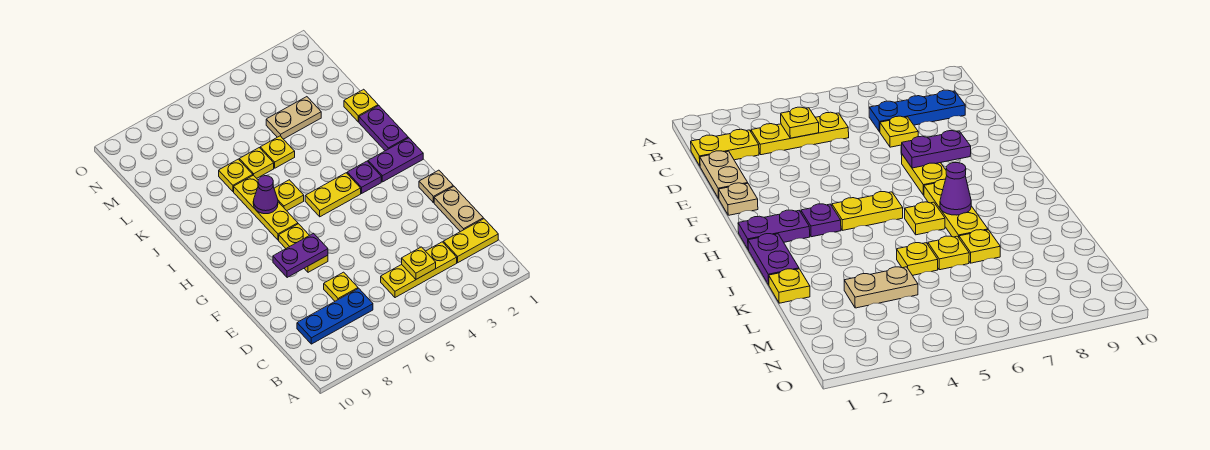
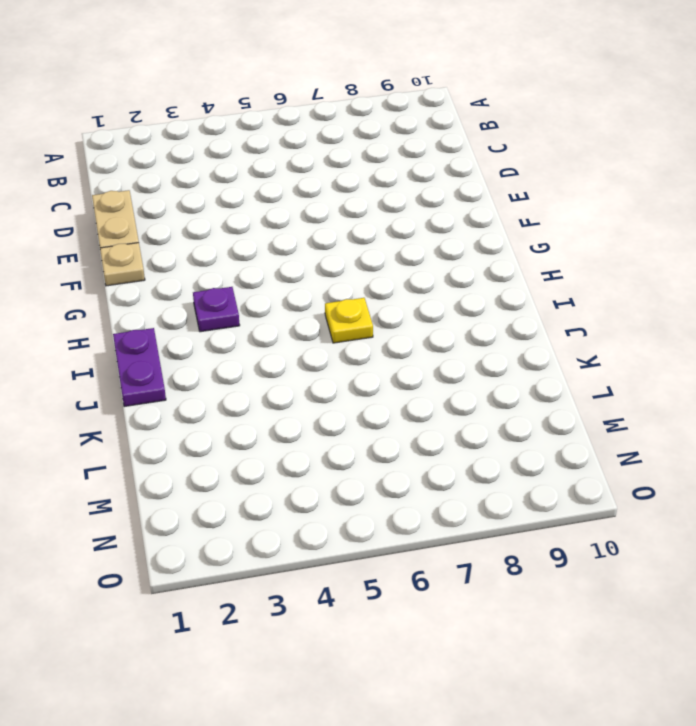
none -> yellow plate C1:C2 level 1
none -> yellow plate C3:C5 level 1
none -> blue plate C7:C9 level 1

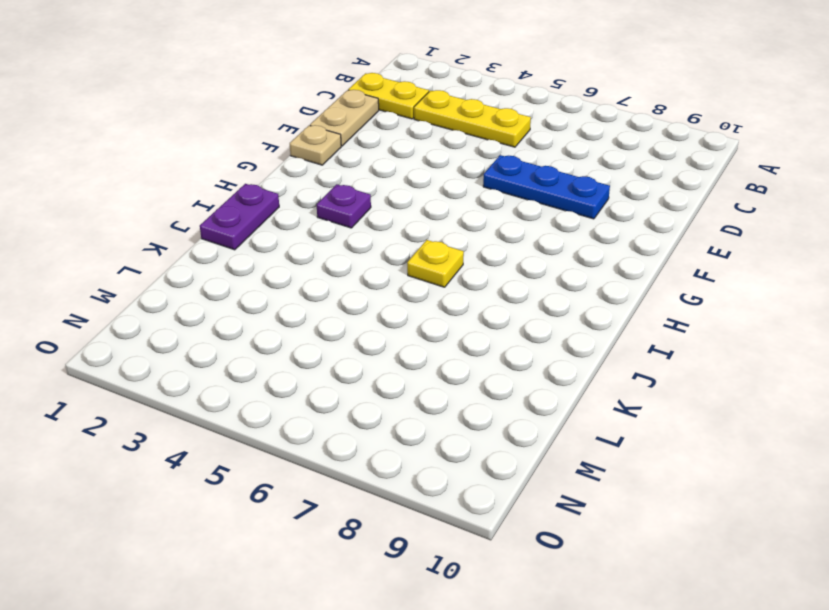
blue plate E6:E8 level 1 -> blue plate C7:C9 level 1
none -> yellow plate D7 level 1
none -> yellow plate F7:G7 level 1
none -> purple plate H1:H2 level 1

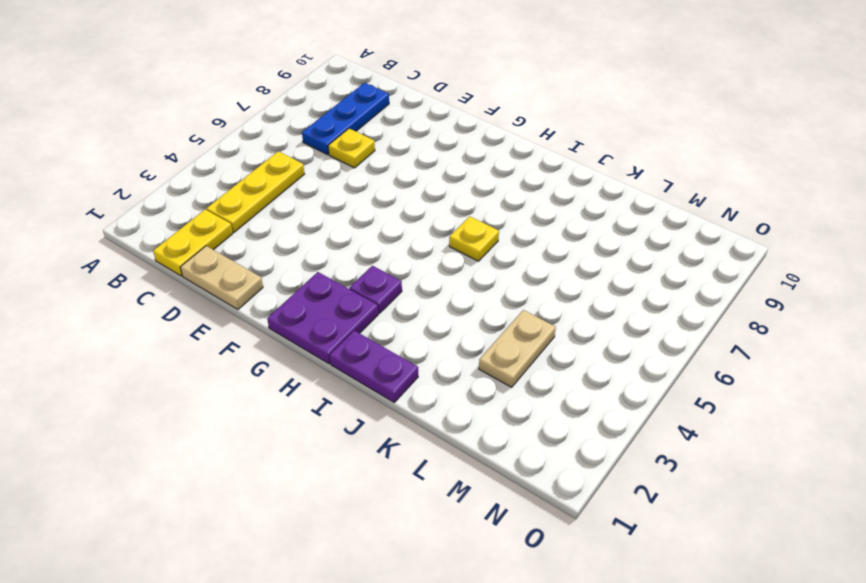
purple plate G1:H2 level 1 -> purple plate H1:H2 level 1
none -> tan plate F1 level 1
none -> yellow plate F7:G7 level 1
none -> yellow plate H4:H5 level 1

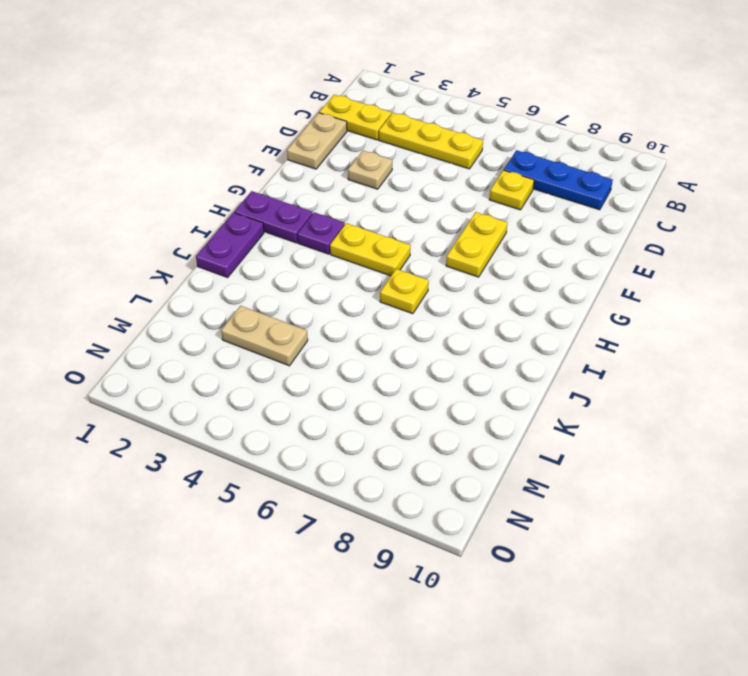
tan plate E3 level 1 -> tan plate F1 level 1
none -> yellow plate H7:J7 level 1
none -> yellow plate K1 level 1
none -> yellow plate K5 level 1

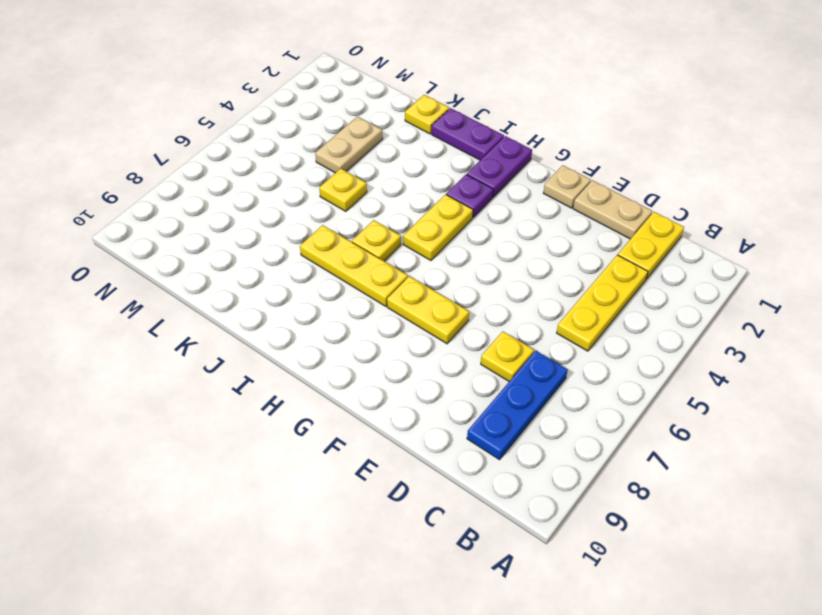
none -> yellow plate K6 level 1
none -> yellow plate K7 level 1
none -> yellow plate C4 level 2

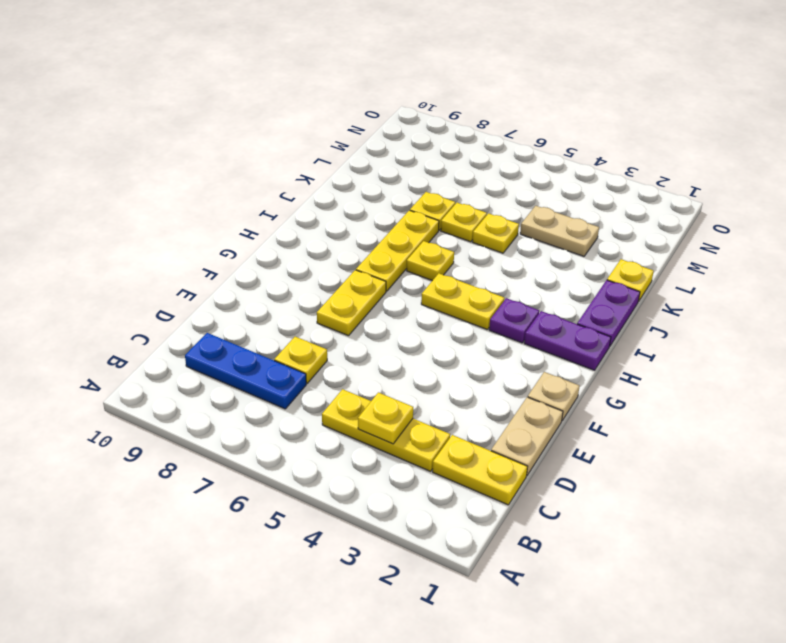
none -> purple plate F7:F8 level 2
none -> purple cone I7 level 2

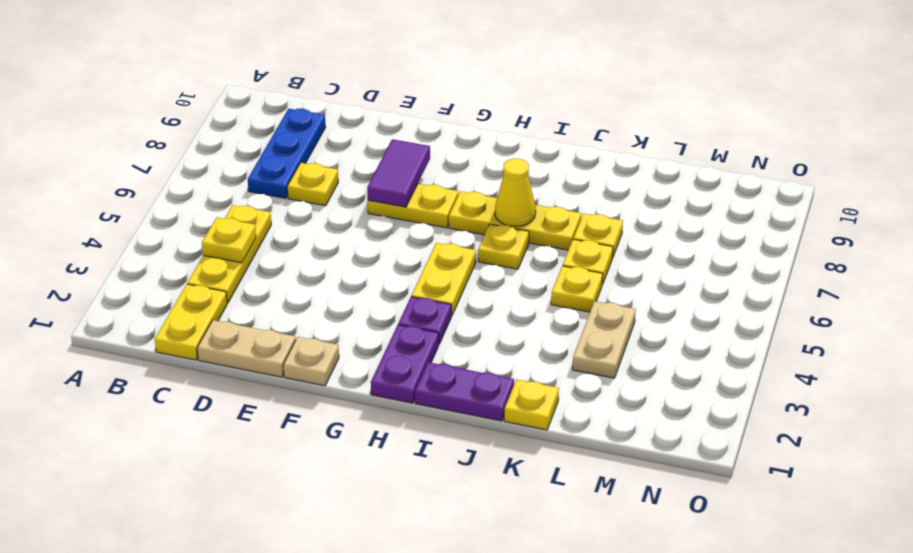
purple tile F7:F8 level 2 -> purple plate F7:F8 level 2
yellow cone I7 level 2 -> purple cone I7 level 2

